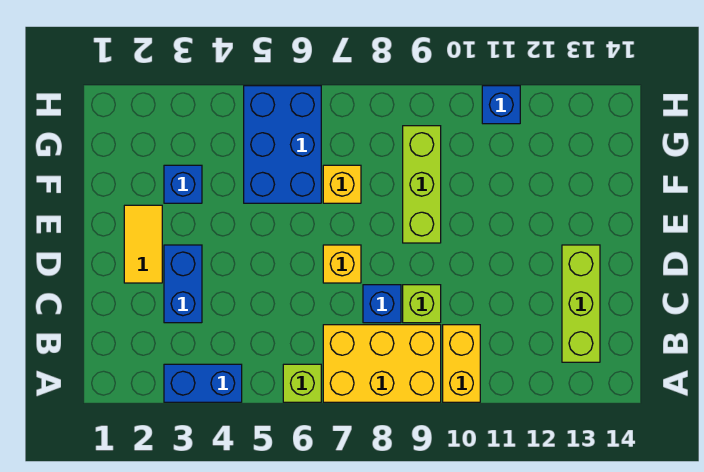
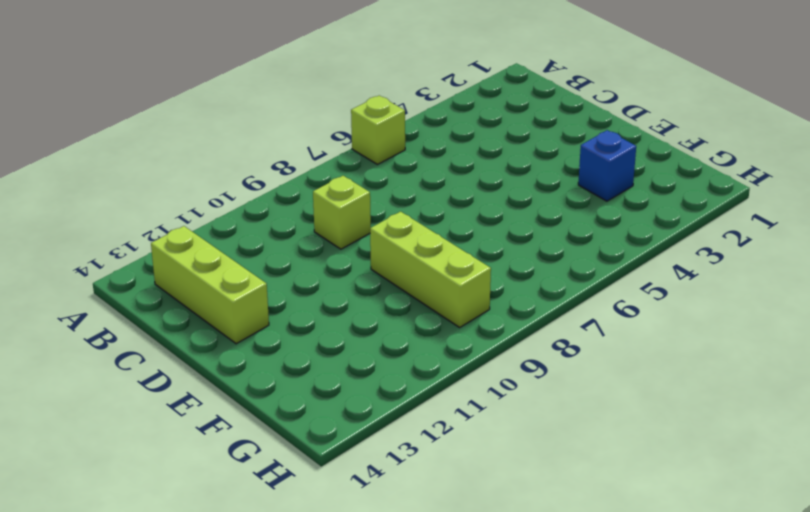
none -> blue brick A3:A4 level 1
none -> yellow brick A7:B9 level 1
none -> yellow brick A10:B10 level 1

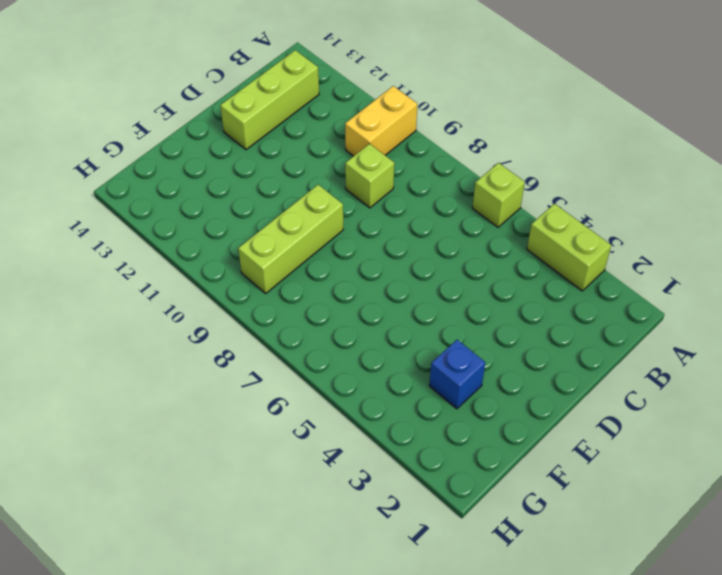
lime brick A3:A4 level 1 -> blue brick A3:A4 level 1
none -> yellow brick A7:B9 level 1
none -> blue brick C3:D3 level 1
none -> blue brick C8 level 1

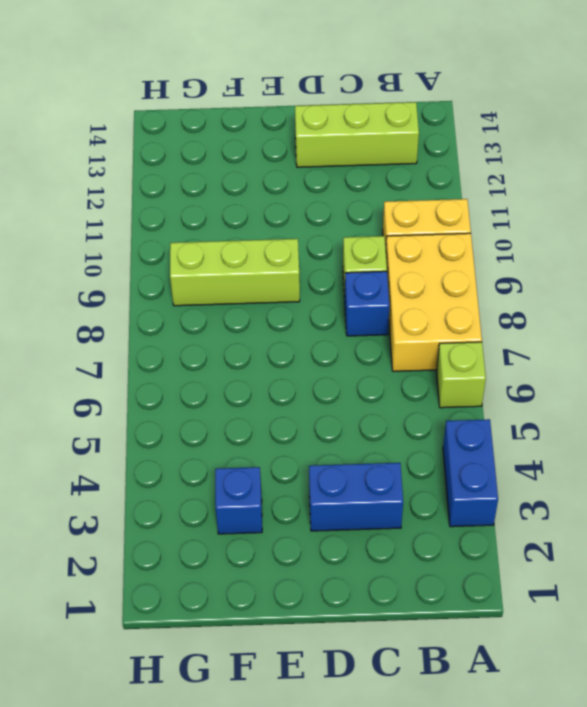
none -> yellow tile D2:E2 level 1
none -> yellow brick D7 level 1
none -> blue brick F5:H6 level 1

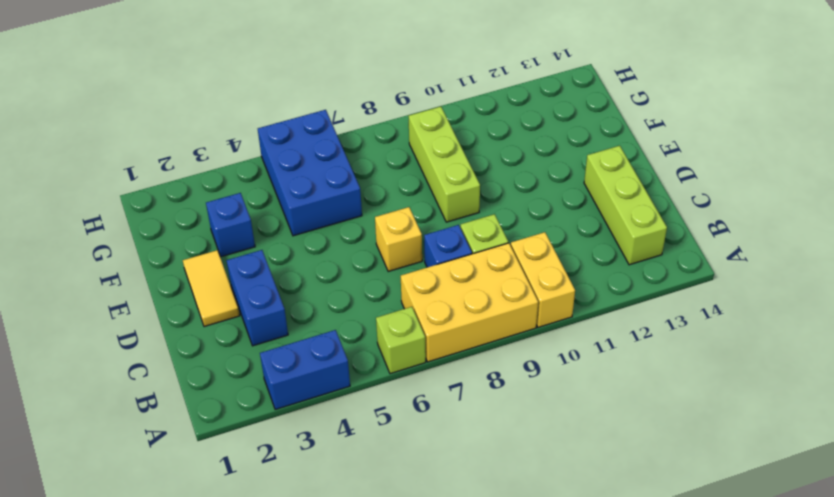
none -> yellow brick F7 level 1
none -> blue brick H11 level 1

